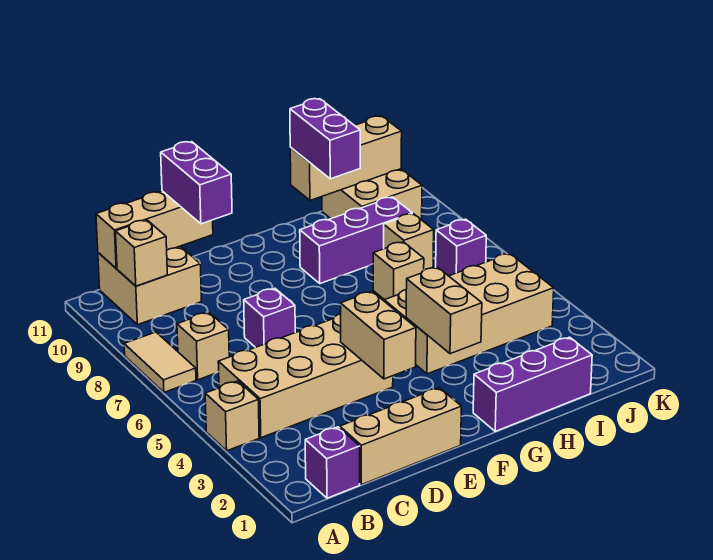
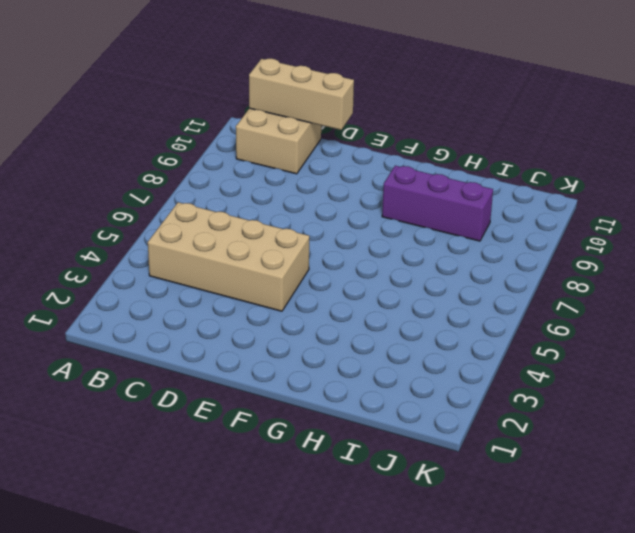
none -> tan brick A4 level 1
none -> tan tile A7:A8 level 1
none -> purple brick B1 level 1

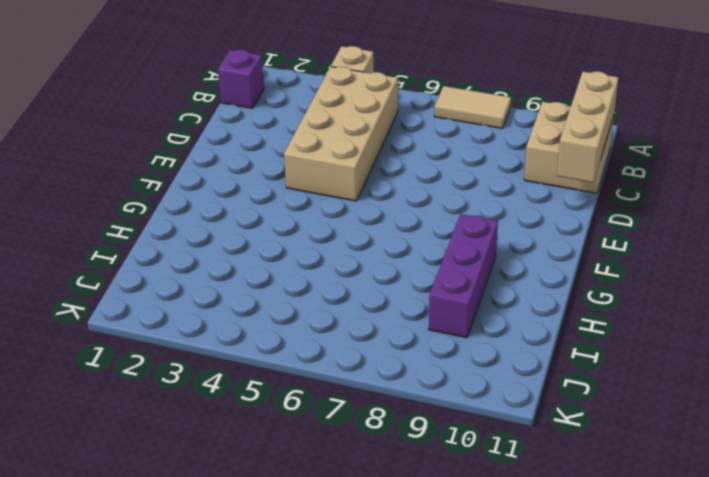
none -> tan brick B7 level 1
none -> tan brick C1:E1 level 1
none -> purple brick D7 level 1

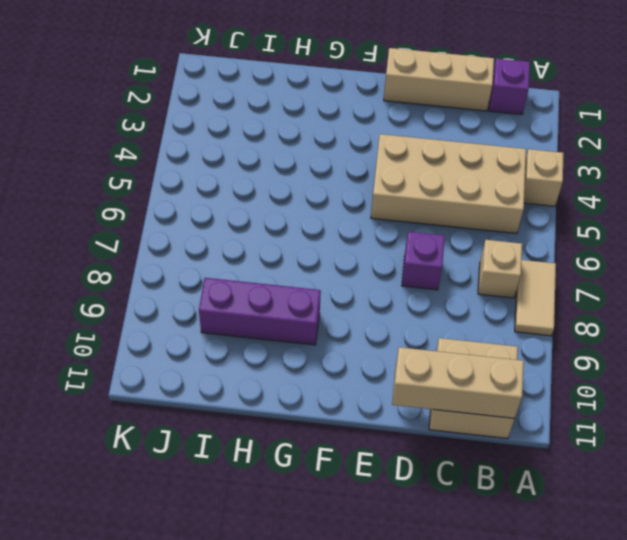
none -> purple brick G1:I1 level 1
none -> tan brick G4:J5 level 1
none -> tan brick H7 level 1

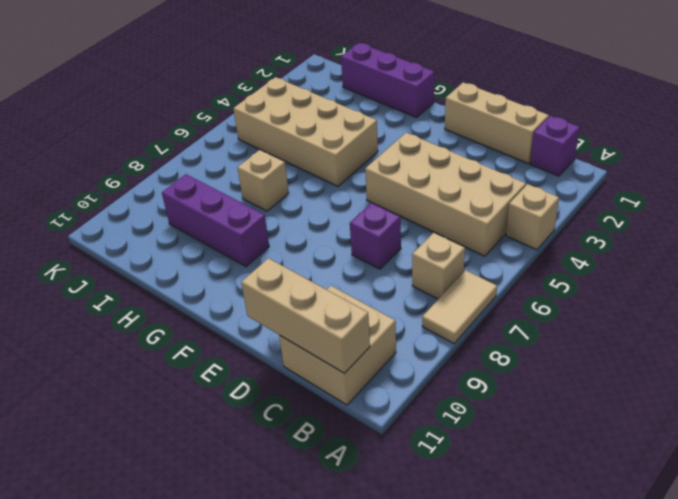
none -> tan brick I8 level 1
none -> tan brick I10:J11 level 1
none -> purple brick J7 level 1

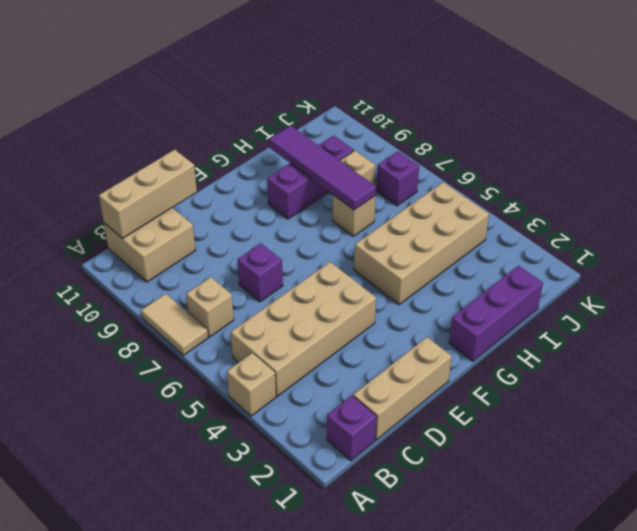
purple tile H7:H10 level 2 -> none
none -> tan brick I10:J11 level 1
none -> tan brick B10 level 2
none -> tan brick E3:E4 level 2

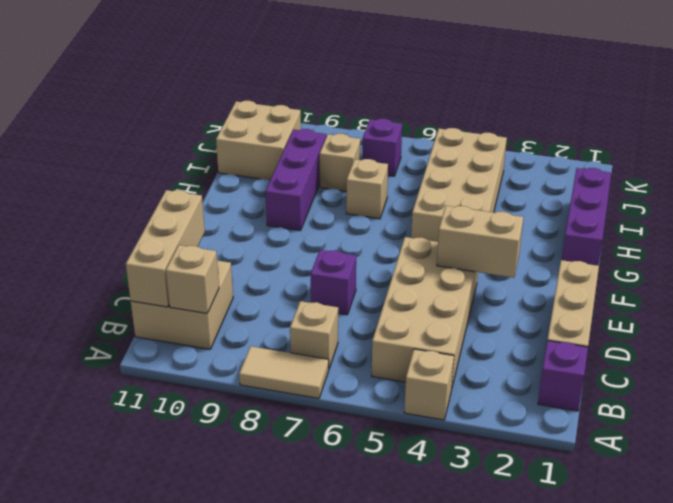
none -> tan brick G3:G4 level 2
none -> tan brick H11:J11 level 2
none -> purple brick D10:D11 level 3

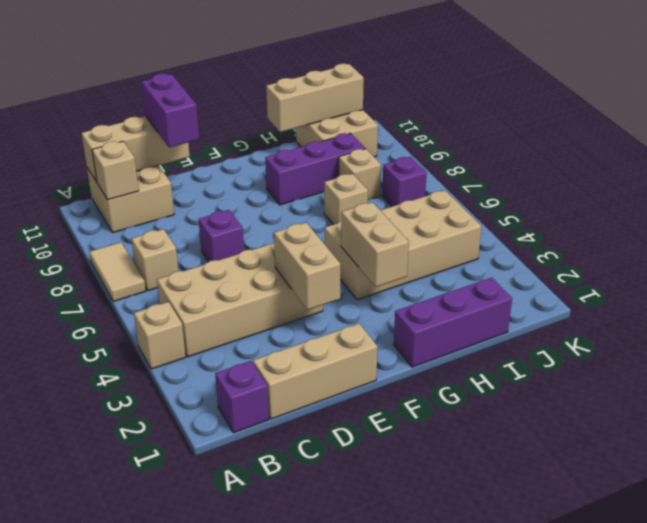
none -> purple brick H10:H11 level 3

